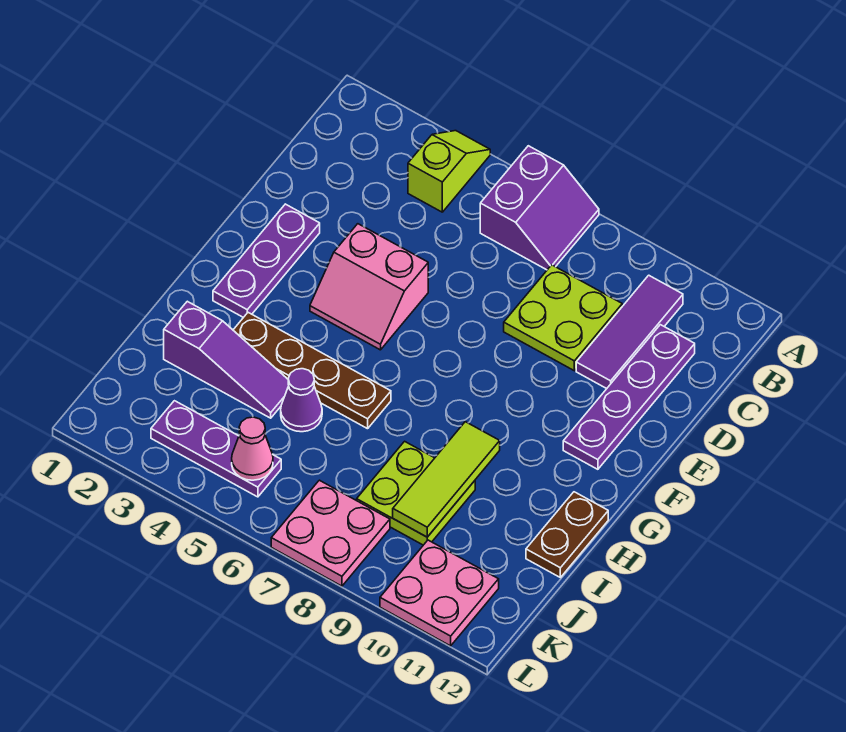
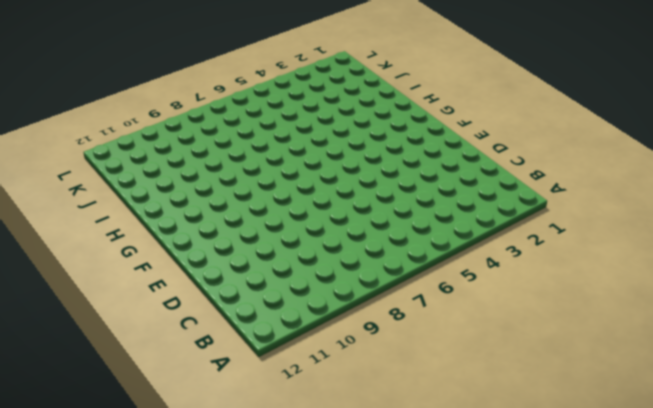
none -> lime slope A4:B4 level 1 top B
none -> purple slope A6:B7 level 1 top 6
none -> purple tile B10:D10 level 1

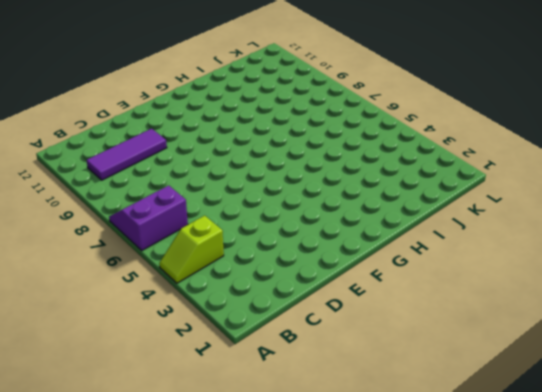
none -> lime plate C8:D9 level 1
none -> purple plate C11:F11 level 1
none -> purple plate E2:G2 level 1

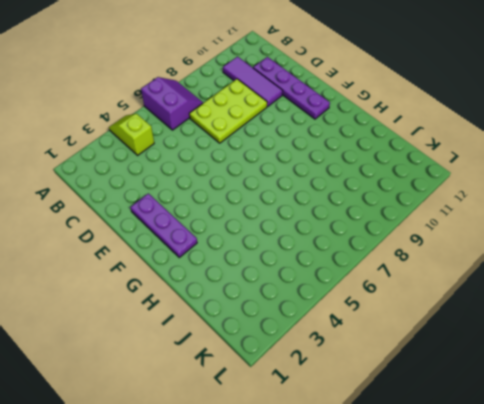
lime plate C7:D9 level 1 -> lime plate C8:D9 level 1
none -> pink slope E4:F5 level 1 top E
none -> brown plate H3:H6 level 1
none -> brown plate H12:I12 level 1

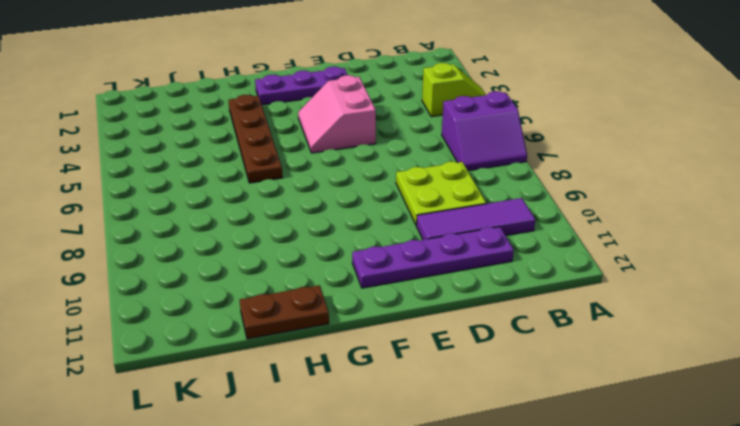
none -> purple slope I2:I4 level 1 top 2
none -> purple cone I5 level 1
none -> lime plate I8:J9 level 1

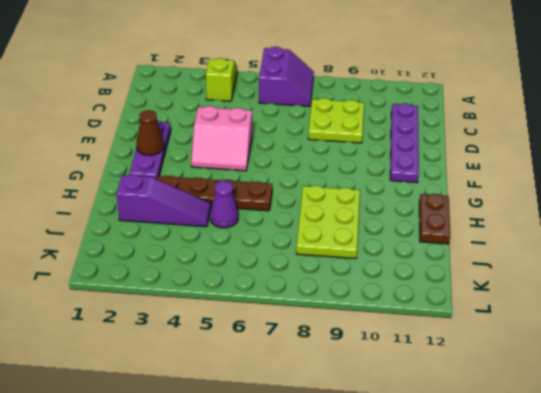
brown cone F2 level 2 -> none
lime plate H8:J9 level 1 -> lime plate I8:J9 level 1
none -> purple tile B10:D10 level 1
none -> purple plate K3:K5 level 1
none -> pink plate K7:L8 level 1

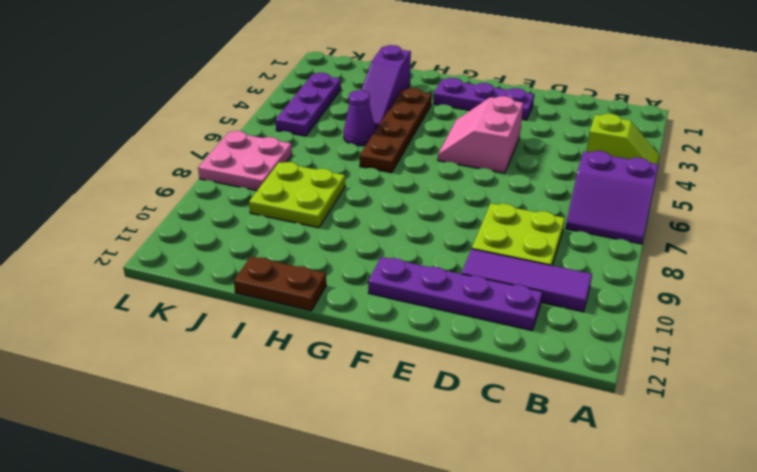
none -> pink plate K10:L11 level 1
none -> lime tile H9:J9 level 2
none -> pink cone K5 level 2

